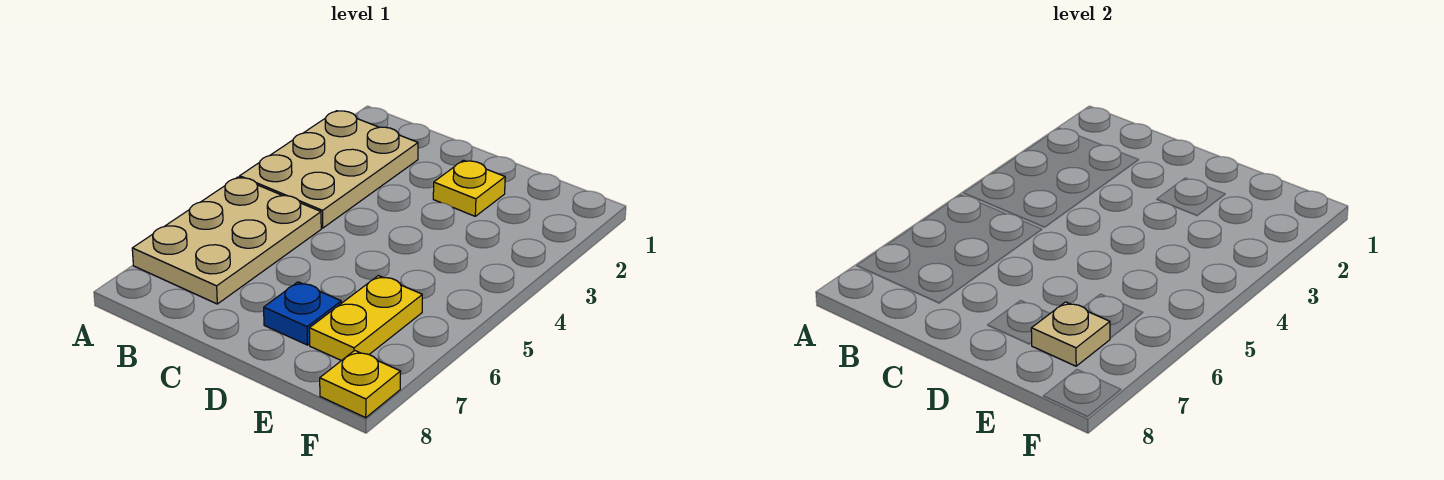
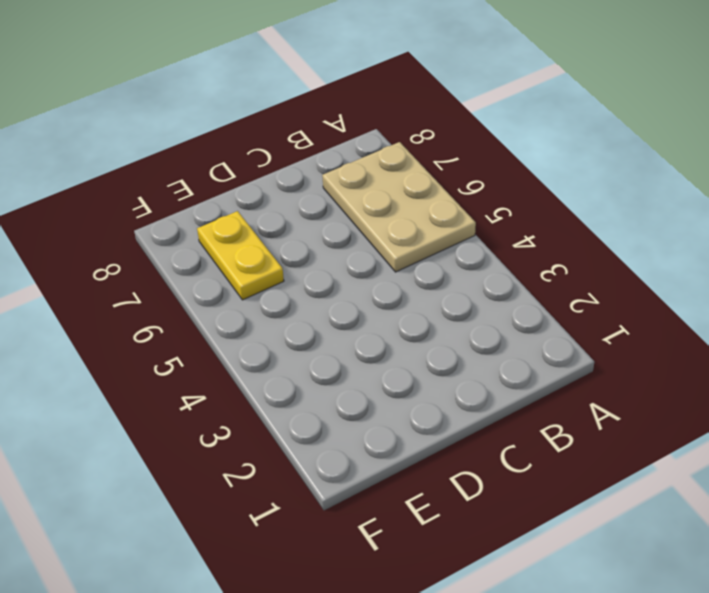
none -> tan plate A2:B4 level 1
none -> yellow plate D2 level 1

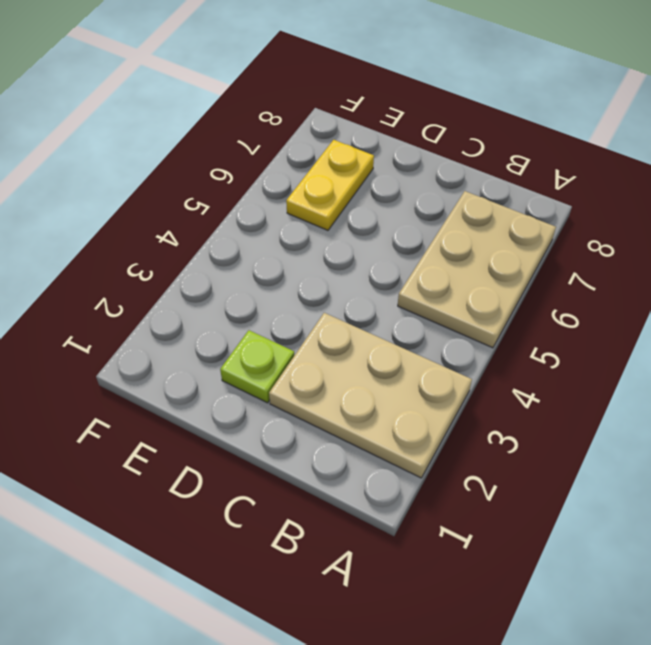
tan plate A2:C3 level 1 -> tan plate A2:B4 level 1
lime plate D2 level 1 -> yellow plate D2 level 1
none -> blue plate D7 level 1
none -> yellow plate F8 level 1

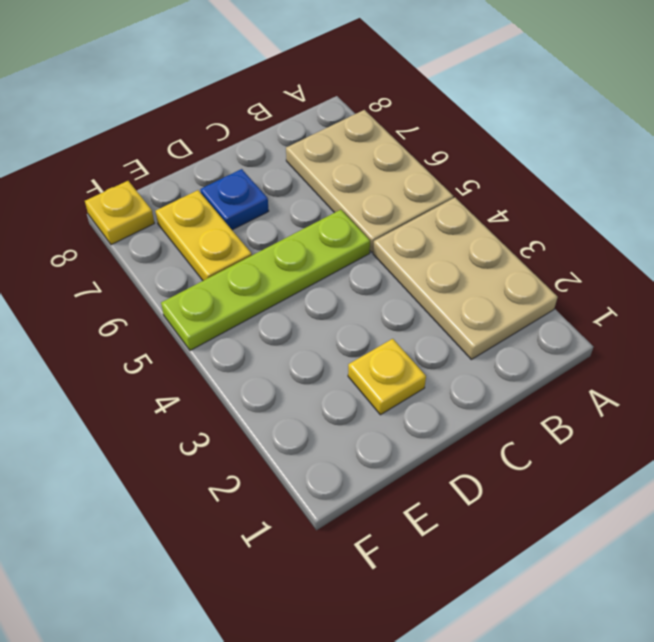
lime plate C5:F5 level 1 -> none
none -> tan plate E7 level 2

